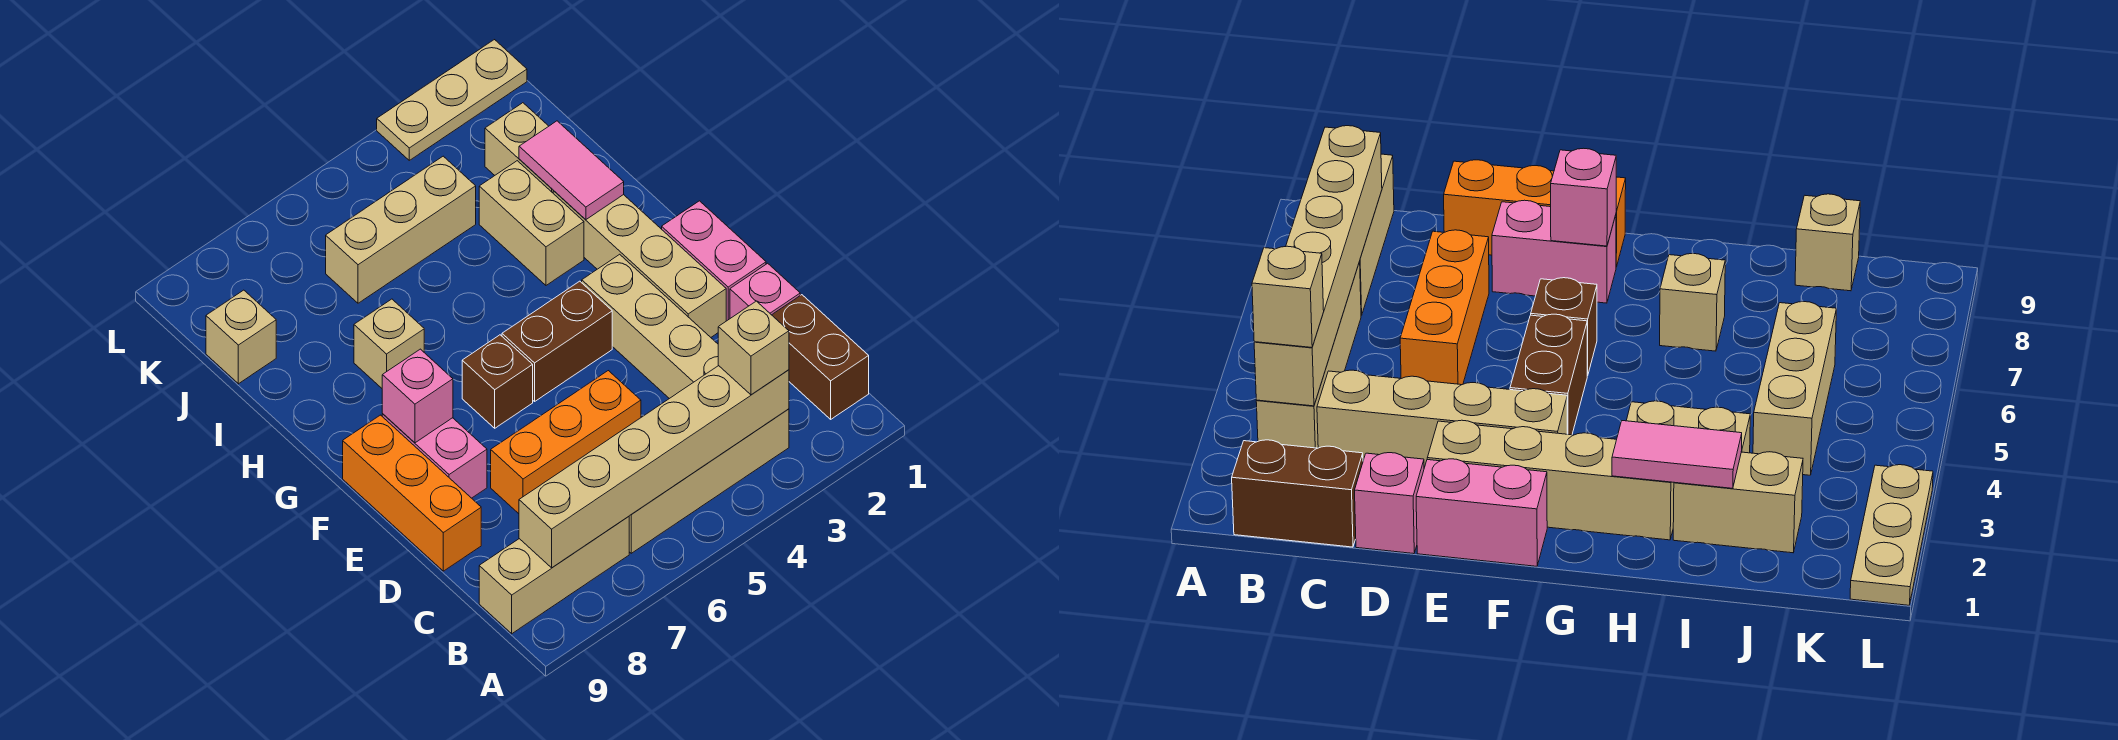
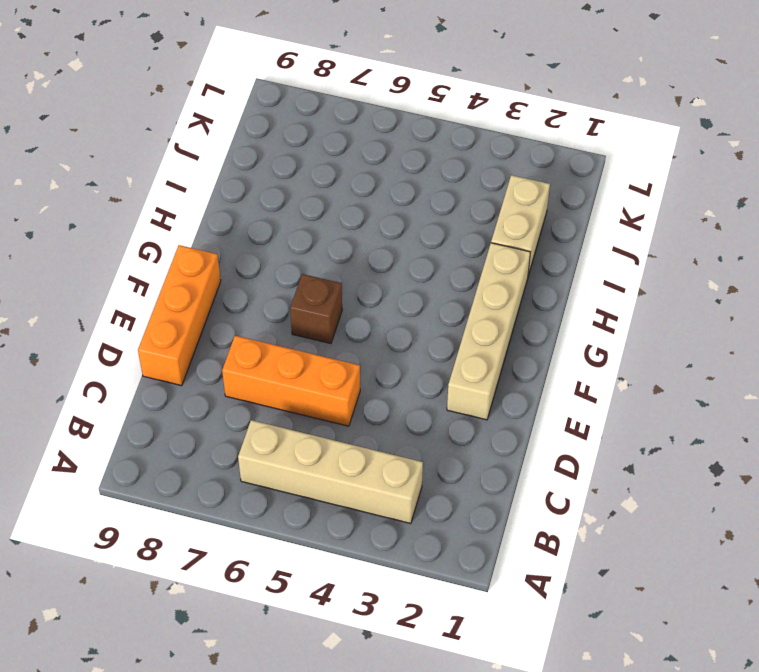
none -> brown brick B1:C1 level 1
none -> tan brick B7:B9 level 1
none -> tan brick C3:F3 level 1

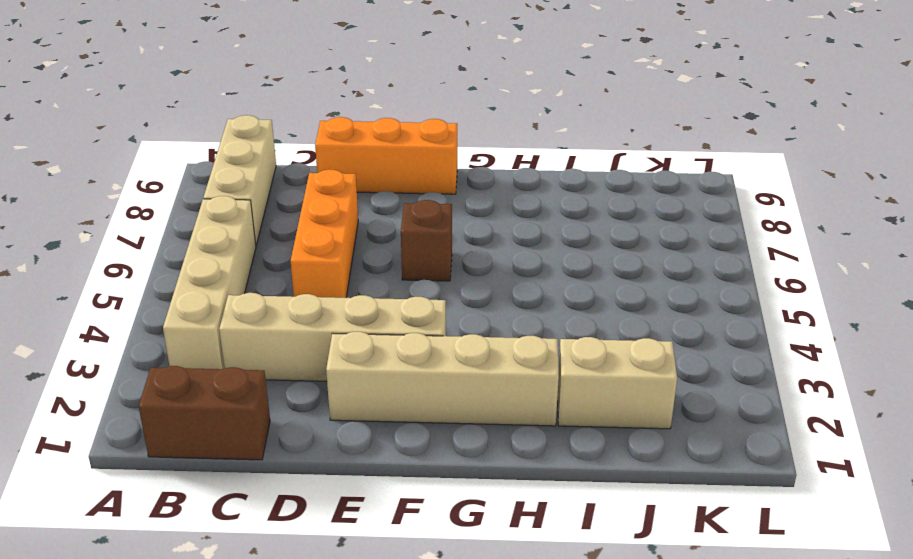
none -> pink brick D1 level 1
none -> pink brick E1:F1 level 1
none -> pink brick E8:F8 level 1

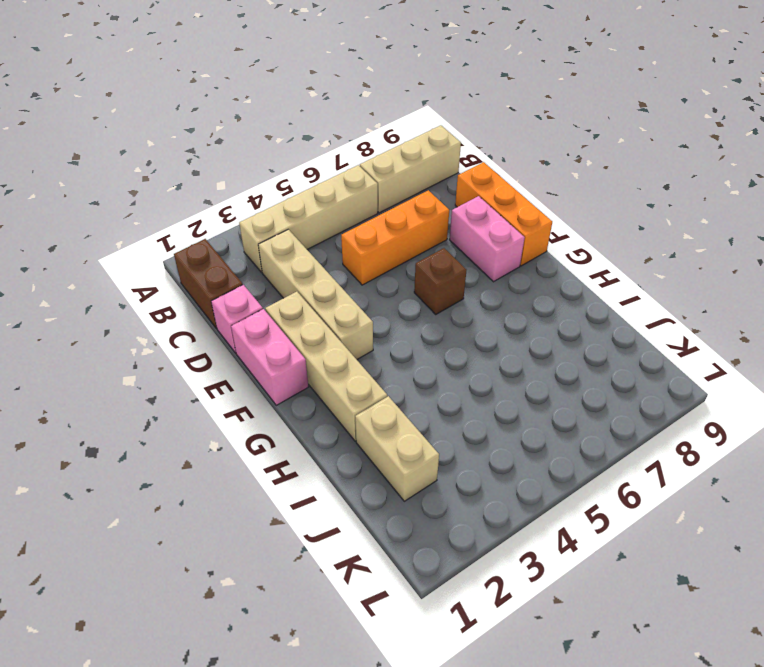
none -> brown brick F4:F5 level 1
none -> tan brick H3:I3 level 1
none -> tan brick H7 level 1

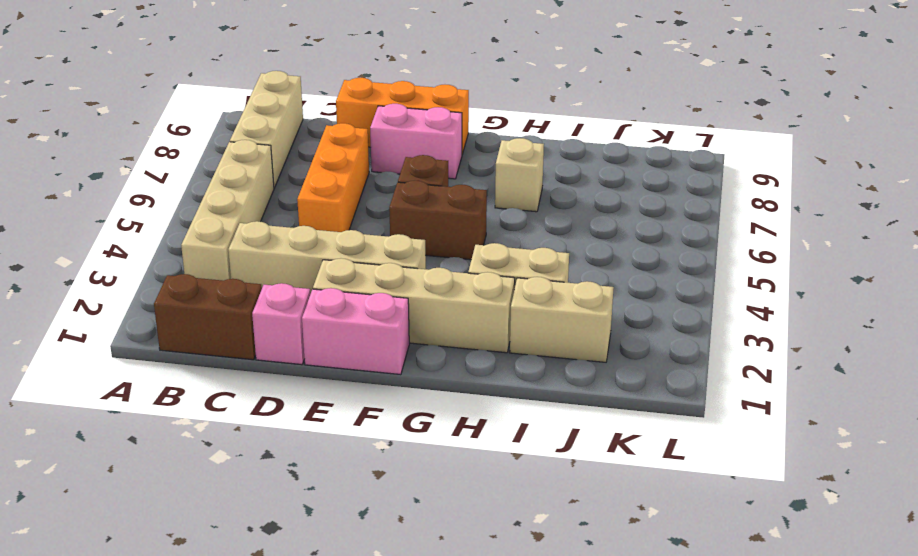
brown brick F5:G5 level 1 -> brown brick F4:F5 level 1
none -> tan brick J4:J6 level 1
none -> tan brick J9 level 1
none -> tan plate L1:L3 level 1

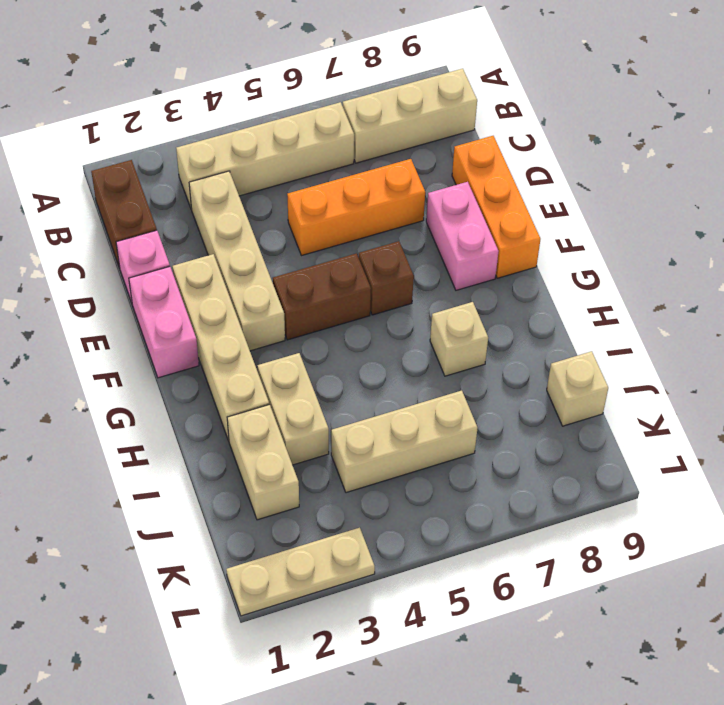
none -> tan brick B3:B8 level 2
none -> pink brick F8 level 2
none -> pink tile H2:I2 level 2

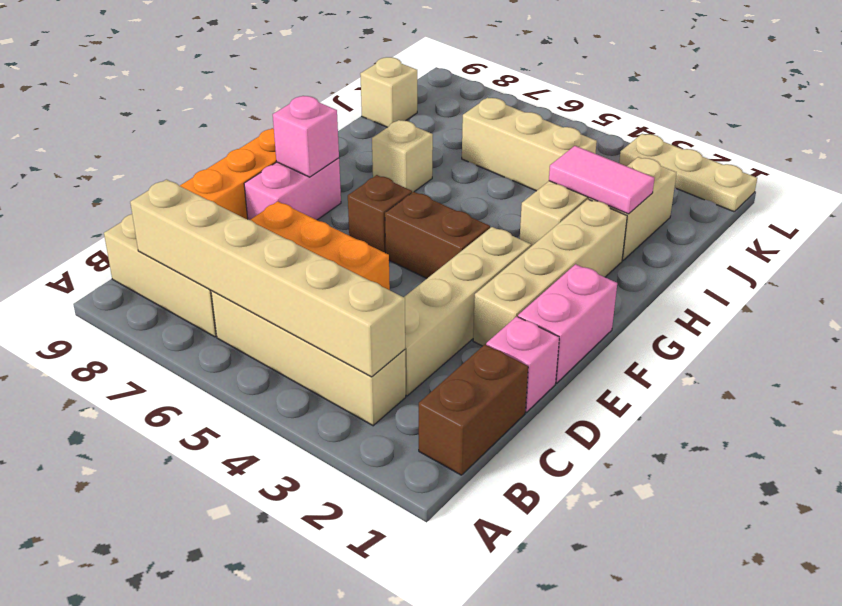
pink tile I2:I3 level 2 -> pink tile H2:I2 level 2
none -> tan brick B3 level 3

